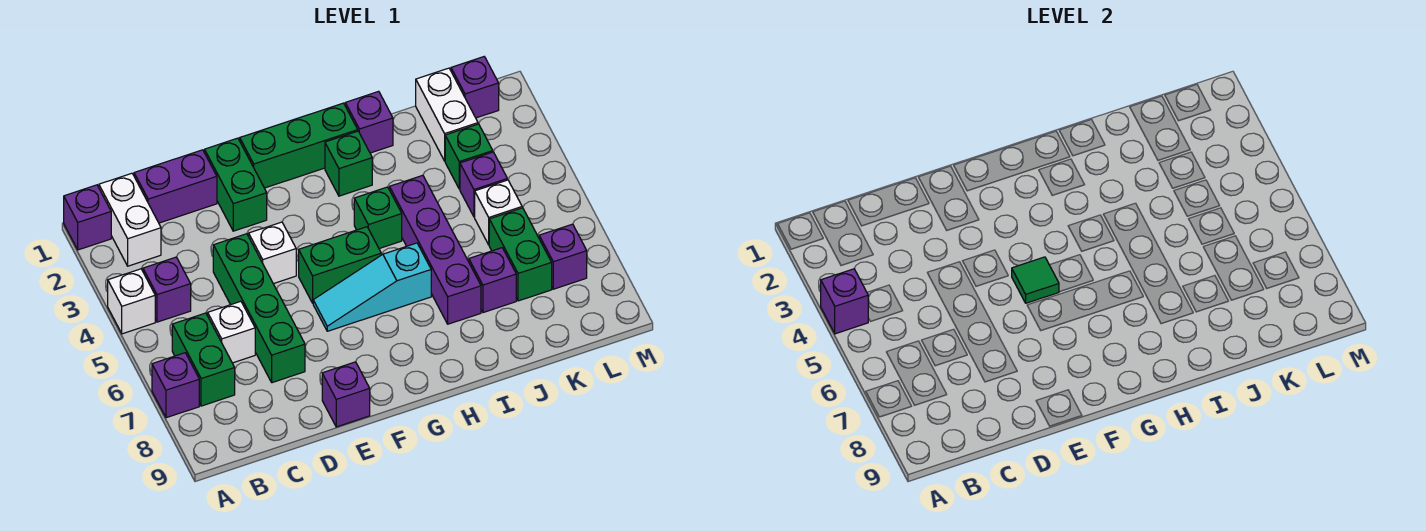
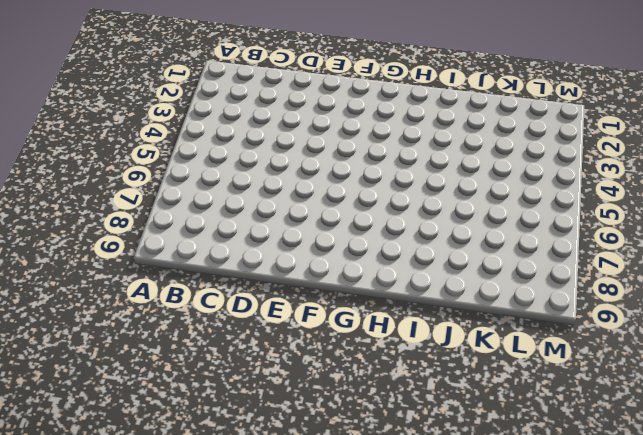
none -> purple brick A1 level 1
none -> white brick A4 level 1
none -> purple brick A7 level 1

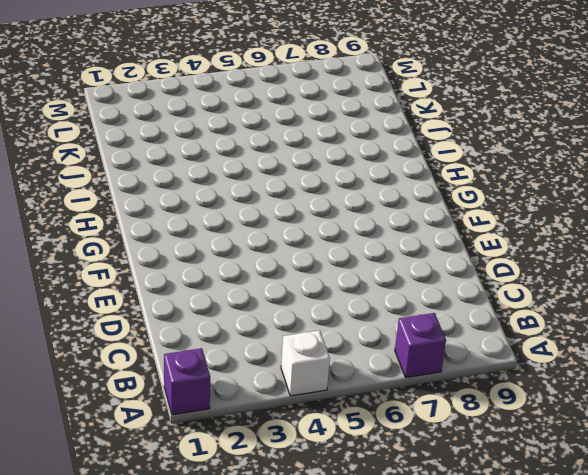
none -> white brick B1:B2 level 1
none -> purple brick B4 level 1
none -> green brick B6:B7 level 1

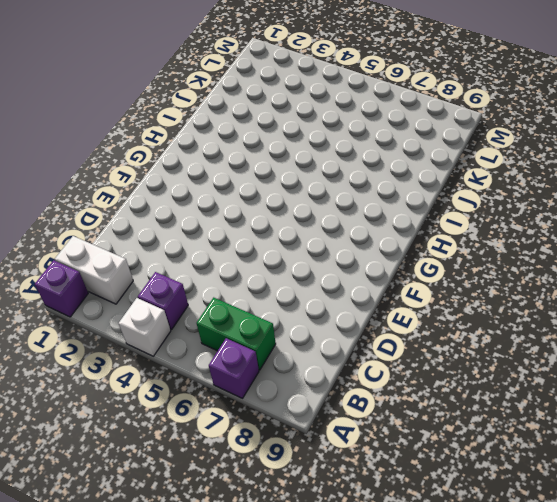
none -> purple brick C1:D1 level 1
none -> white brick C6 level 1
none -> green brick D4:D7 level 1

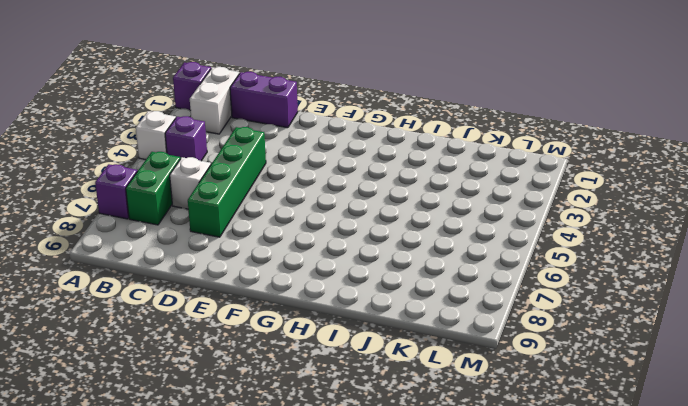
none -> green brick E1:E2 level 1
none -> white brick E4 level 1
none -> purple brick E9 level 1

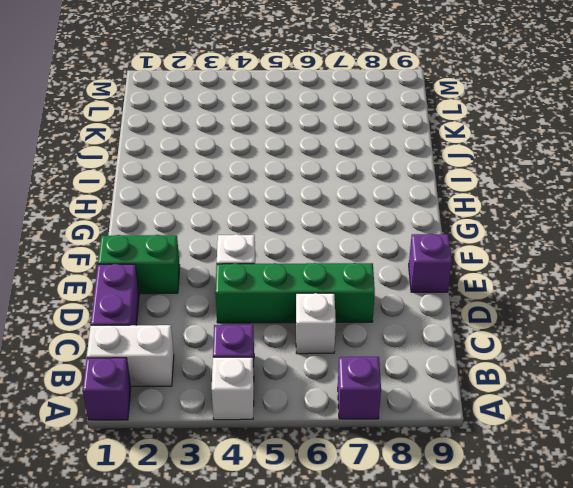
none -> green brick B6:B7 level 1
none -> green brick F1:H1 level 1
none -> green brick F5:G5 level 1

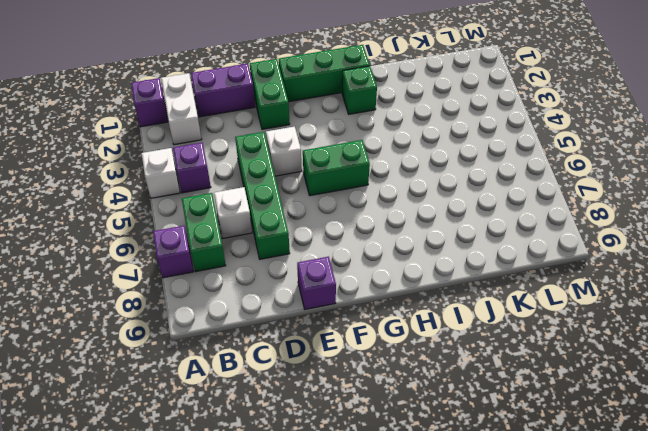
none -> cyan slope F6:H6 level 1 top H
none -> green brick H4 level 1
none -> purple brick I1 level 1

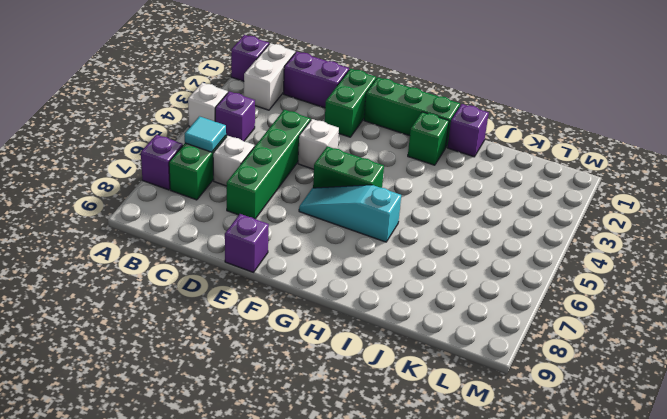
cyan tile B6 level 2 -> none
none -> green brick H4 level 1
none -> purple brick I4:I7 level 1
none -> purple brick J7 level 1

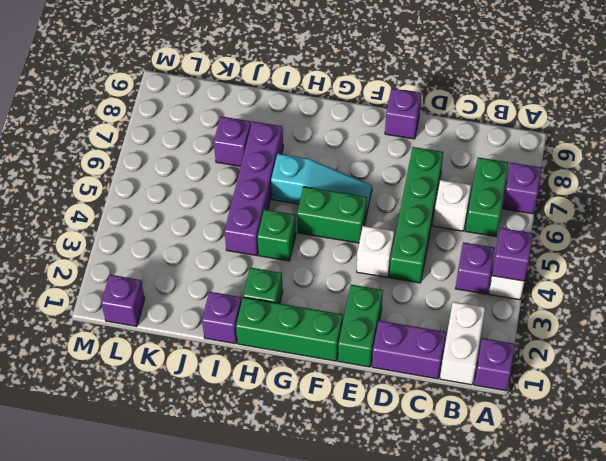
none -> white brick K1:K2 level 1
none -> green brick K3 level 1
none -> purple brick K4 level 1

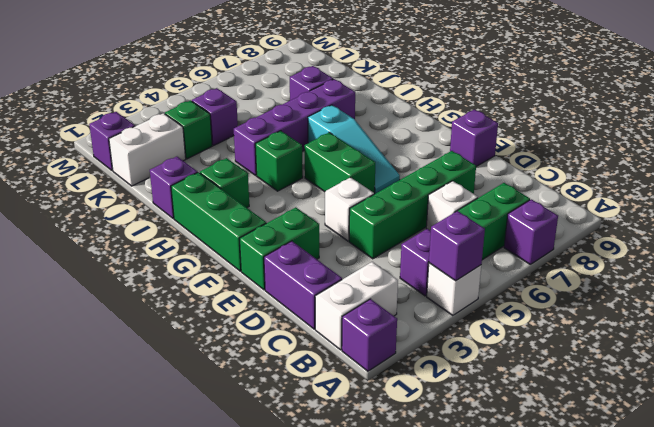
none -> white brick K5 level 1
none -> green brick K6:K7 level 1
none -> purple brick L7 level 1

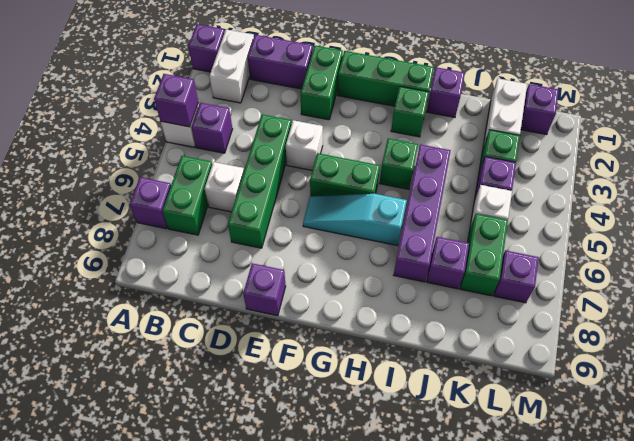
none -> green tile F5 level 2

